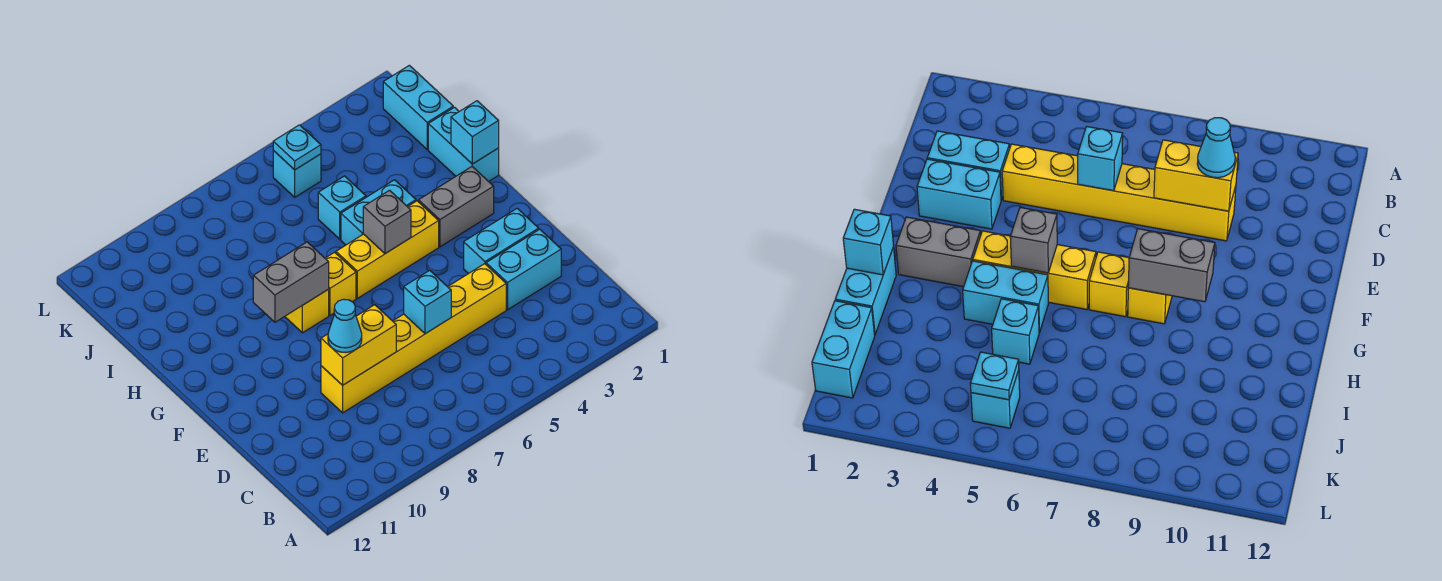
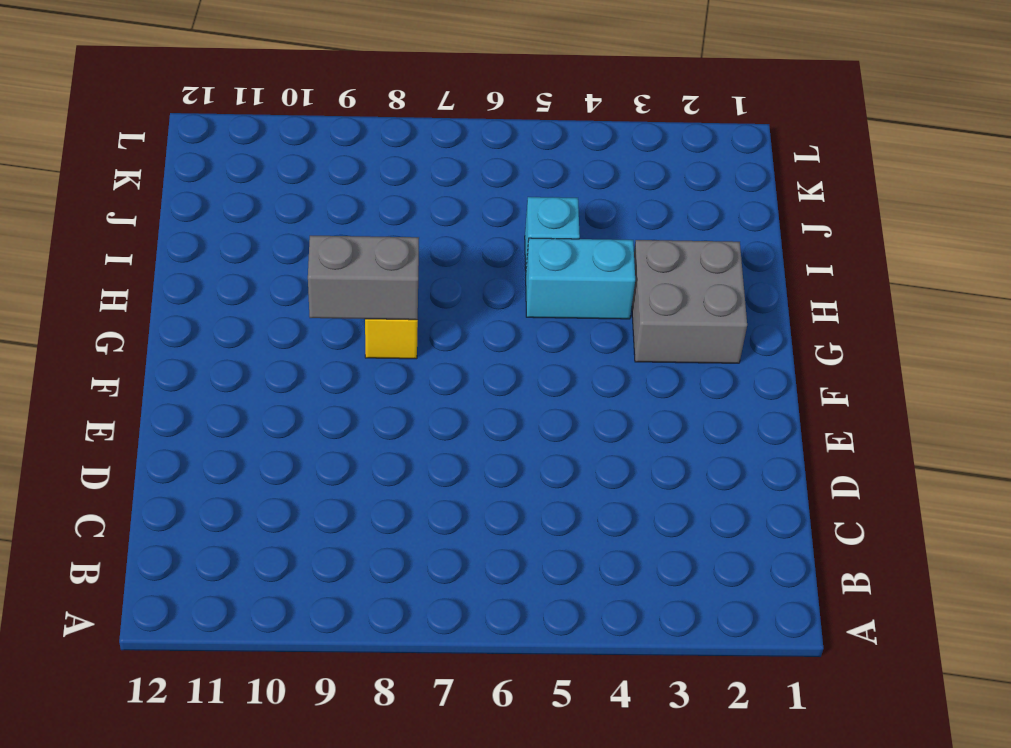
grey brick G2:H3 level 1 -> grey brick G2:G3 level 1
none -> cyan brick D2:D3 level 1
none -> yellow brick D4:D9 level 1
none -> cyan brick E2:E3 level 1

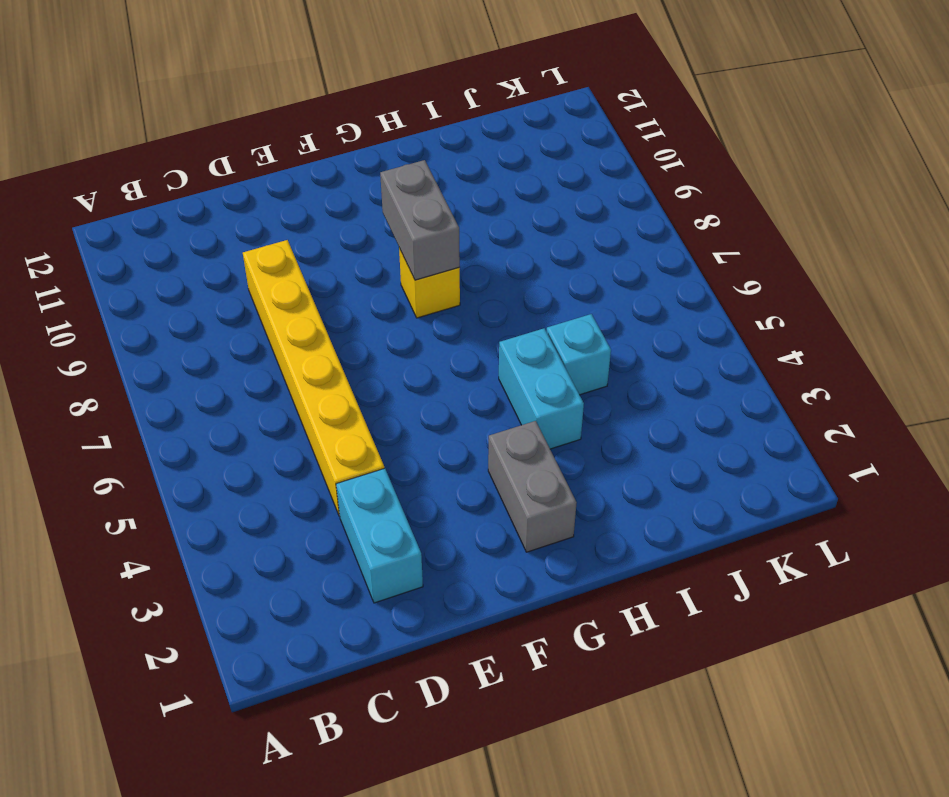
none -> cyan brick E2:E3 level 1
none -> yellow brick G4:G6 level 1
none -> yellow brick G7 level 1

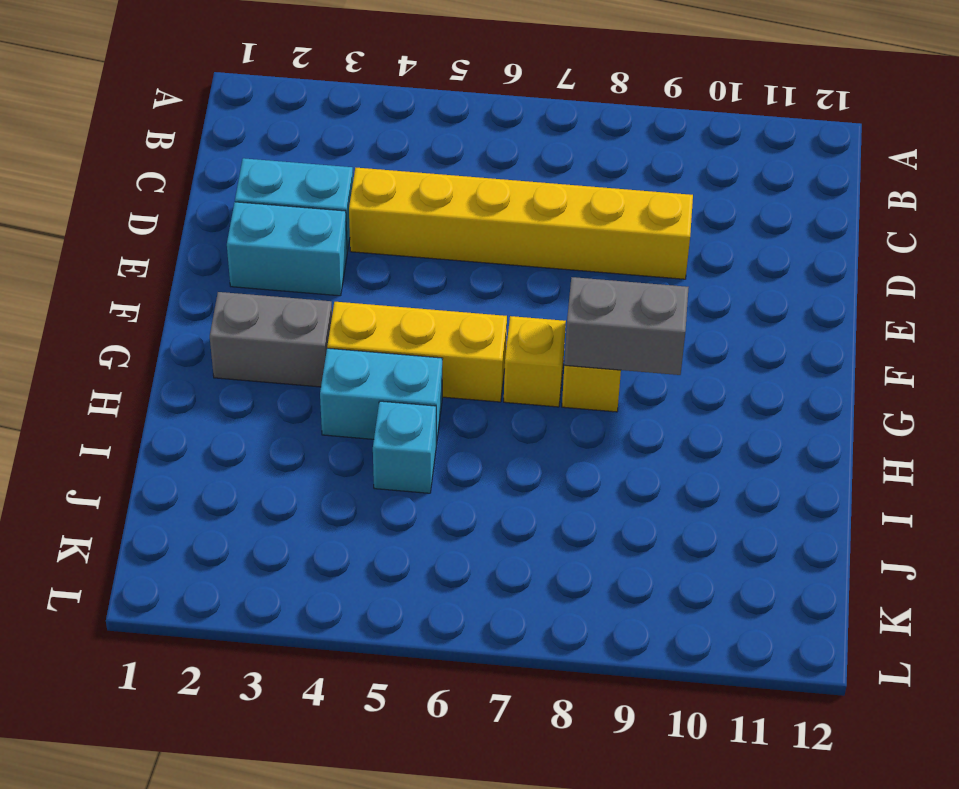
none -> cyan brick H1:I1 level 1
none -> cyan brick J1:K1 level 1
none -> cyan brick K5 level 1

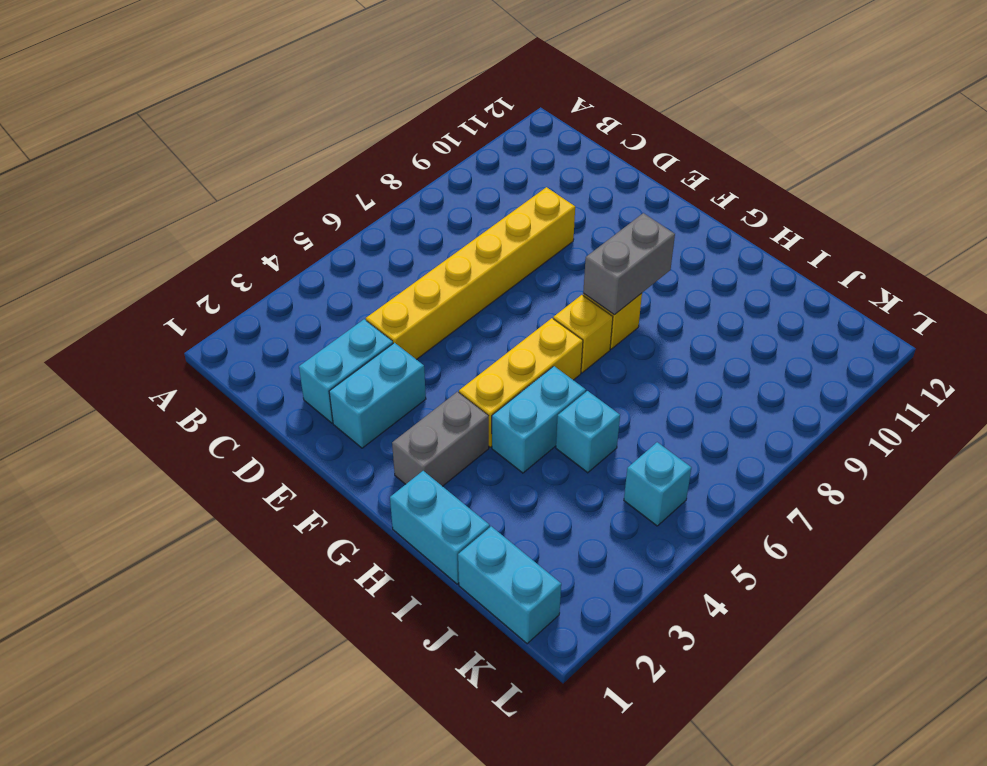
none -> cyan brick D6 level 2
none -> yellow brick D8:D9 level 2
none -> grey brick G5 level 2

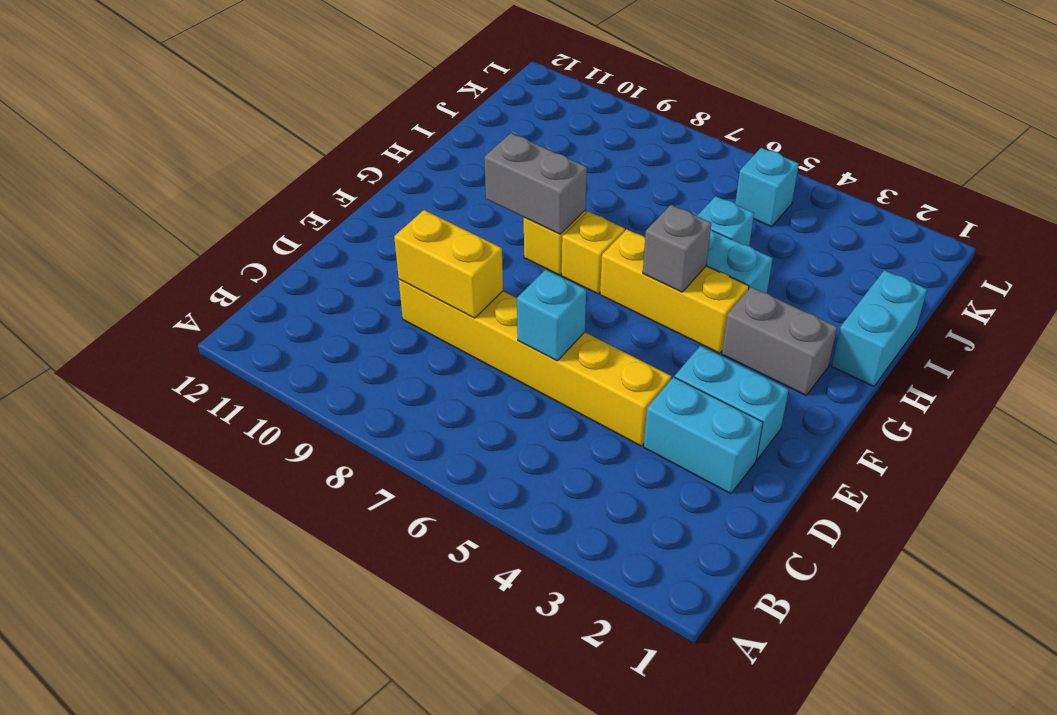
none -> cyan brick J1:K1 level 1
none -> cyan brick H1 level 2
none -> cyan plate K5 level 2

